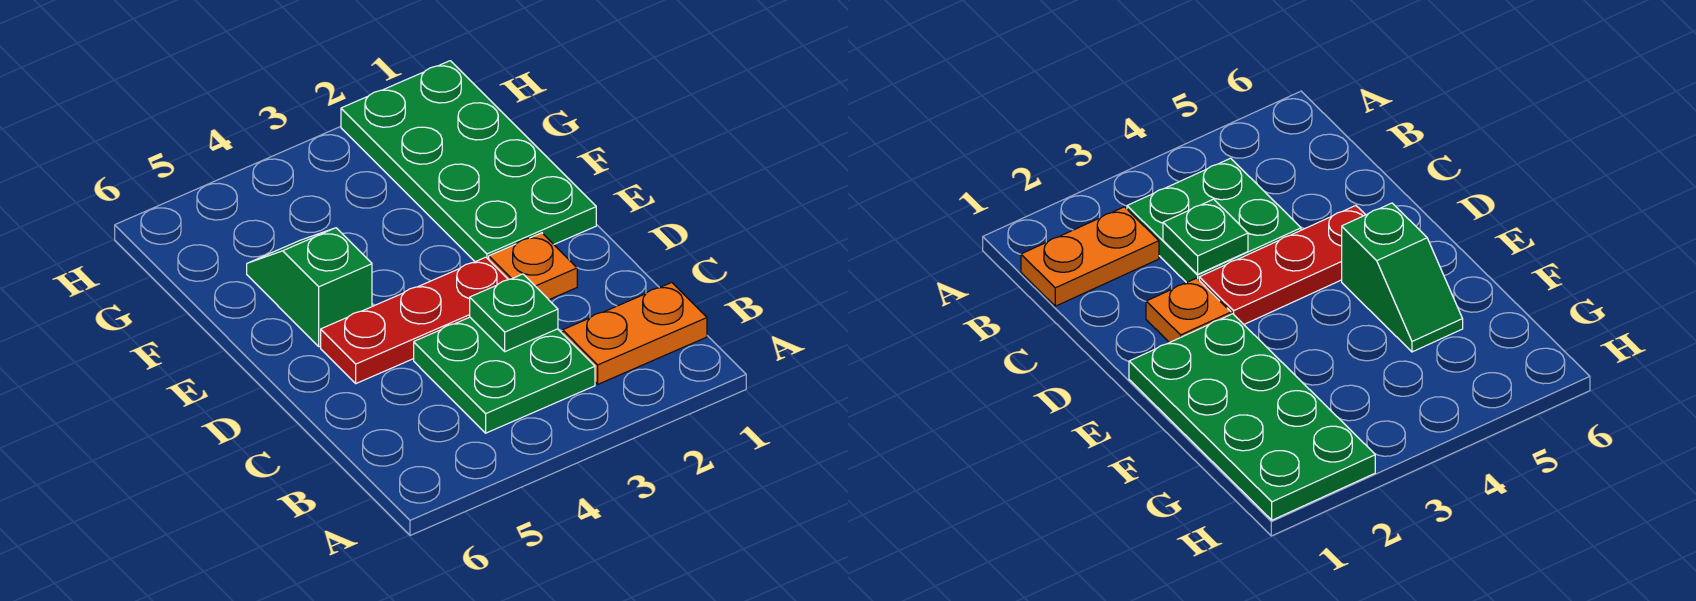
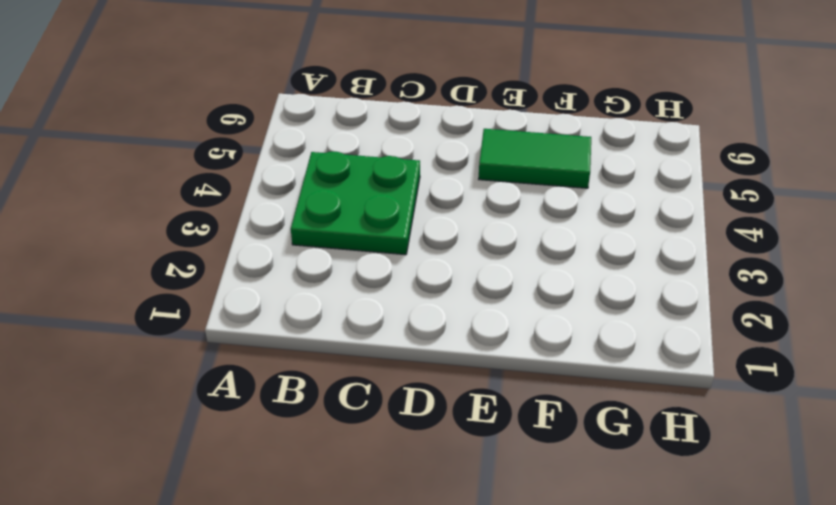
green tile E5:F5 level 1 -> green slope E5:F5 level 1 top E
none -> orange plate B1:B2 level 1
none -> orange plate D2 level 1

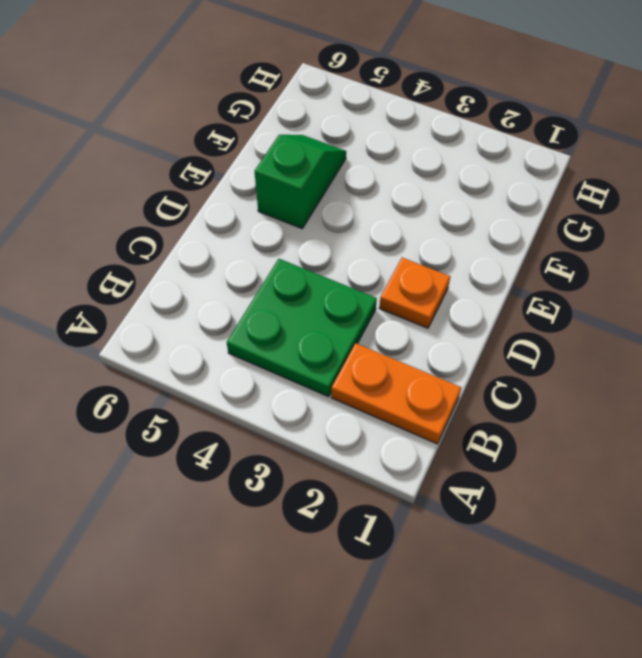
none -> red plate D3:D5 level 1
none -> green plate E1:H2 level 1

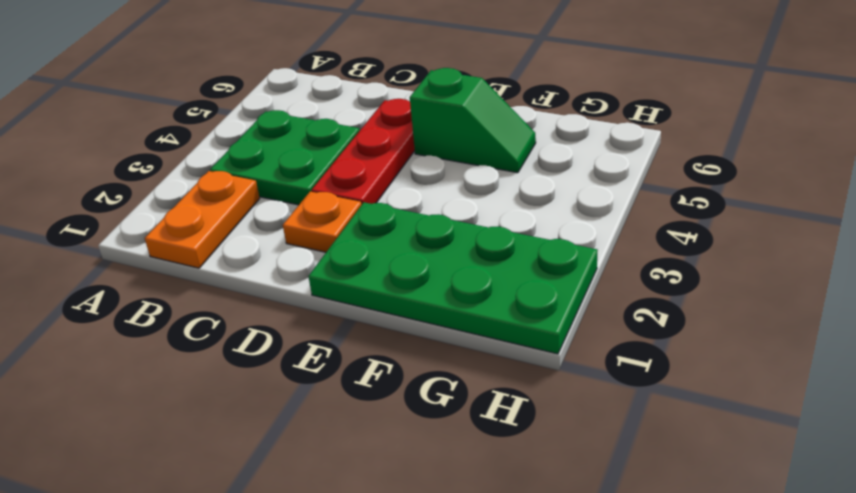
none -> green plate C3 level 2

